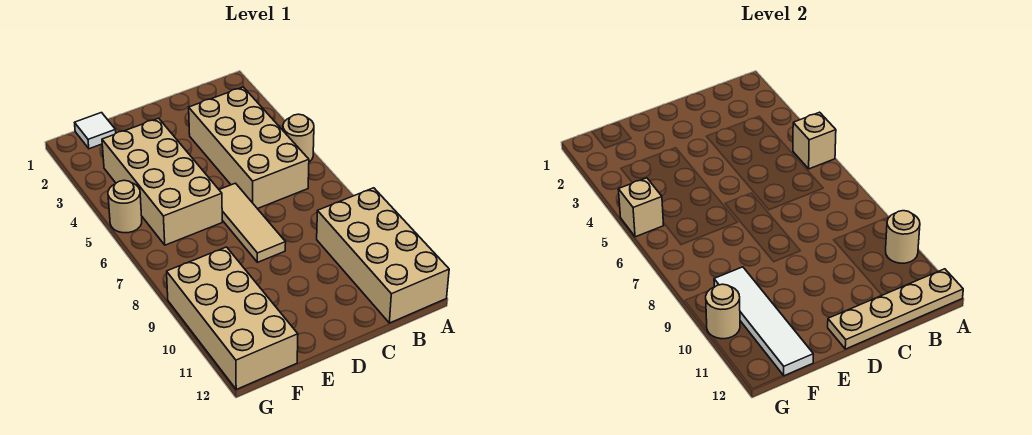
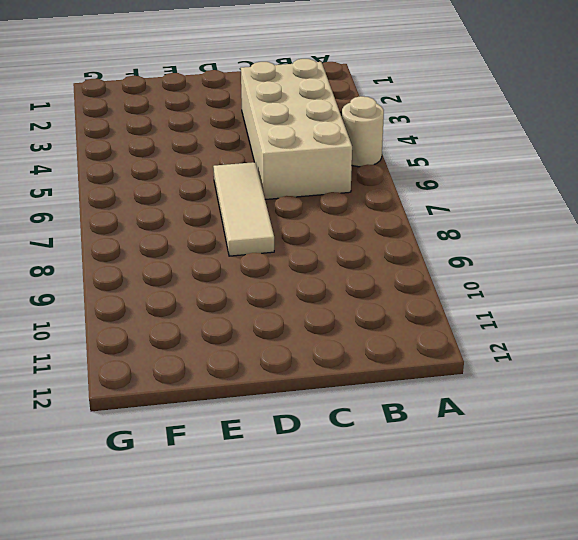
none -> tan brick A9:B12 level 1
none -> tan brick E3:F6 level 1
none -> white tile F1 level 1

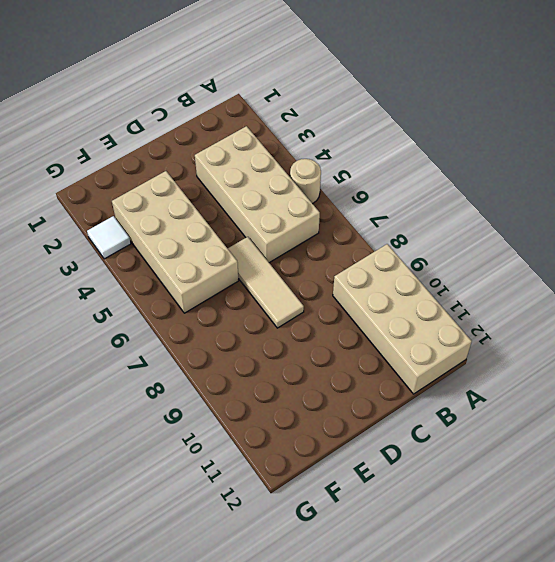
white tile G3 level 1 -> white tile F1 level 1
none -> tan brick F9:G12 level 1
none -> tan round brick G5 level 1
none -> tan brick A5 level 2

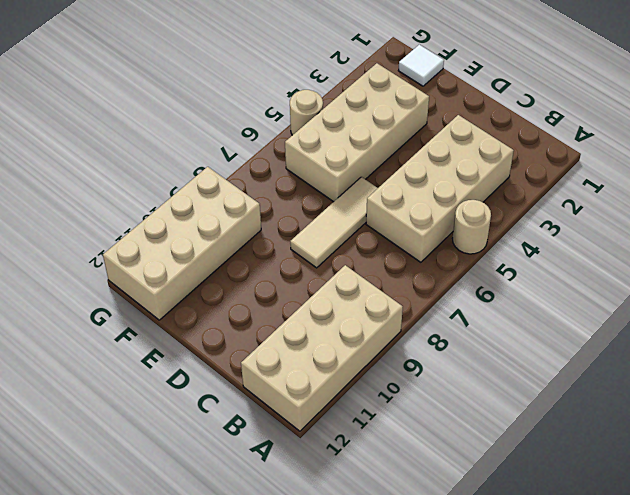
none -> tan brick A5 level 2
none -> tan round brick A10 level 2
none -> tan plate A12:D12 level 2

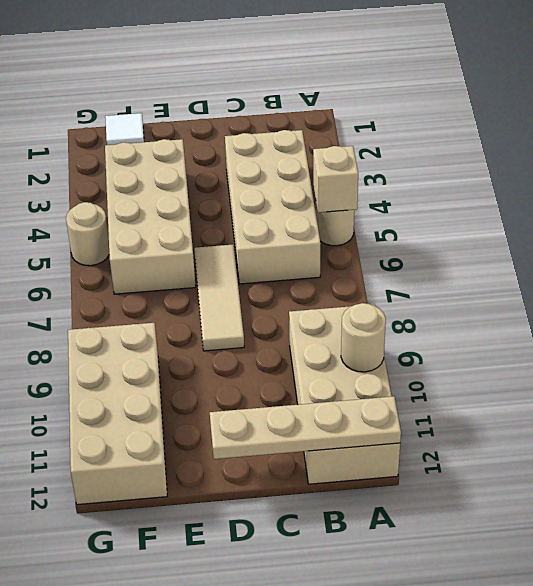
none -> white tile F9:F12 level 2
none -> tan brick G5 level 2
none -> tan round brick G10 level 2

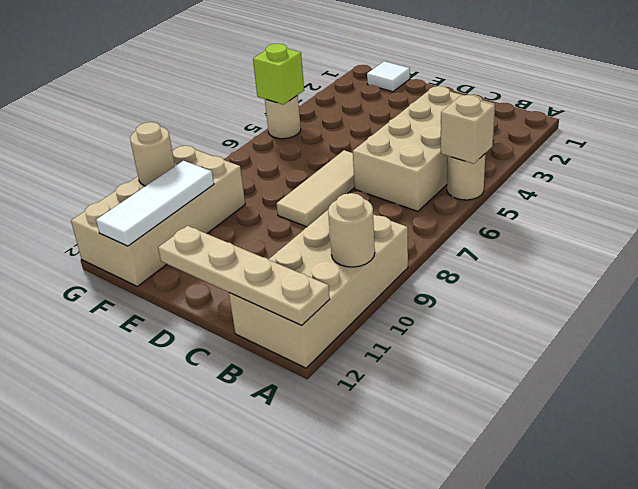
white tile F10:F12 level 2 -> white tile F9:F12 level 2
lime brick G5 level 2 -> tan brick G5 level 2
none -> tan brick E3:F6 level 1

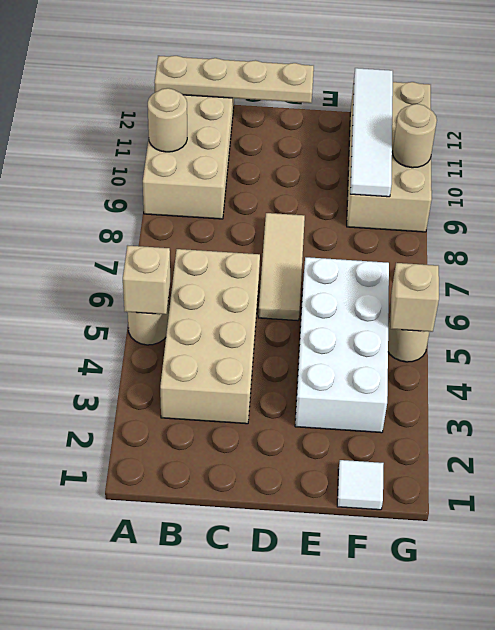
white brick E3:F6 level 1 -> tan brick E3:F6 level 1

